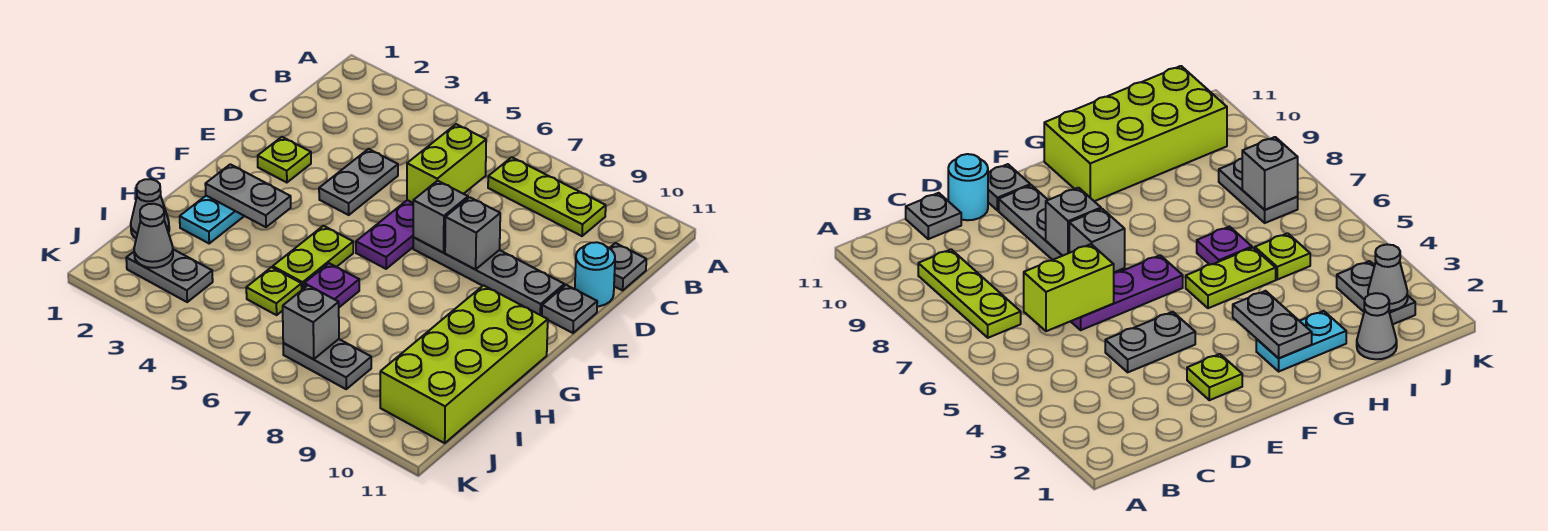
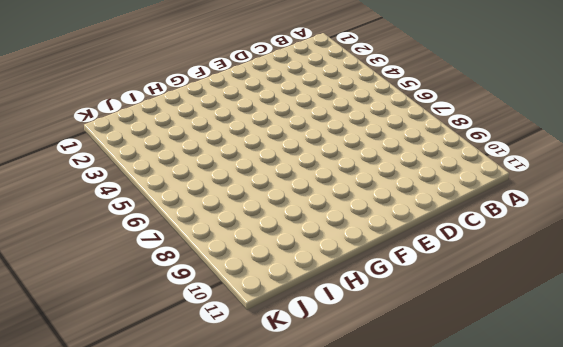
none -> lime plate B7:B9 level 1
none -> grey plate C11 level 1
none -> grey plate D4:E4 level 1

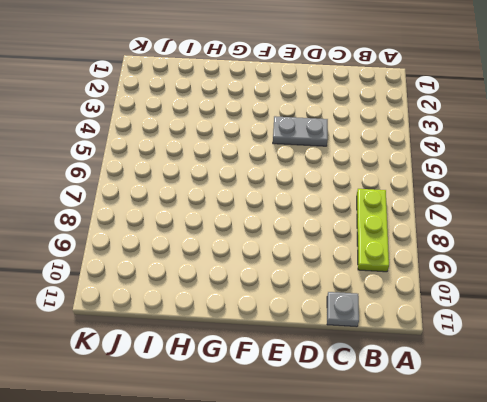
none -> purple plate D6:F6 level 1
none -> cyan round brick D11 level 1
none -> lime plate E2 level 1

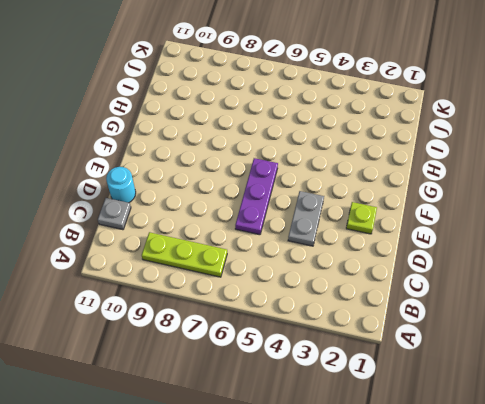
none -> grey plate E7:E10 level 1
none -> grey plate E11 level 1
none -> cyan plate G2:H2 level 1

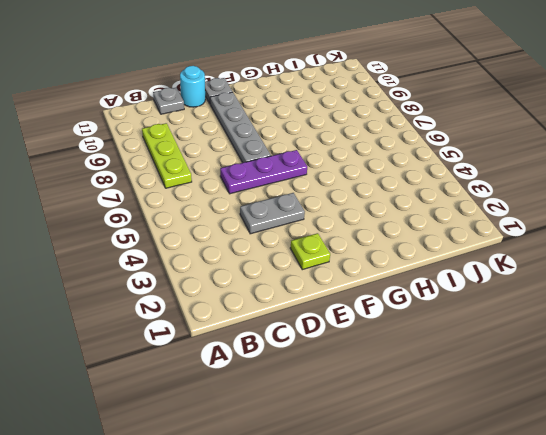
none -> cyan plate G2:H2 level 1
none -> lime plate G5:H5 level 1
none -> lime brick G10:J11 level 1

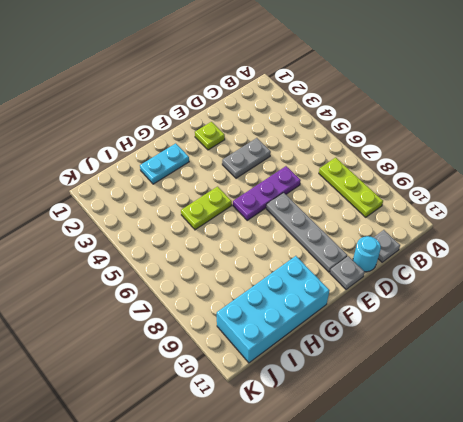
cyan brick G10:J11 level 1 -> lime brick G10:J11 level 1
none -> purple plate H6 level 1
none -> grey cone I1 level 1
none -> lime plate I5 level 1

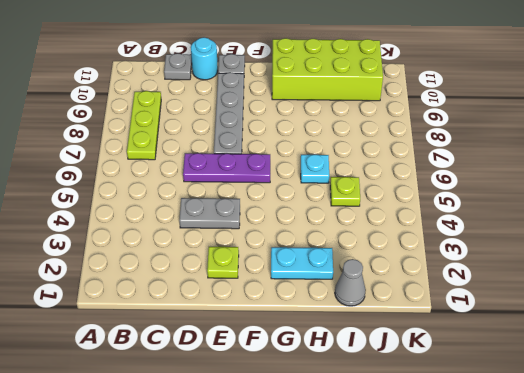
cyan plate H6 level 1 -> purple plate H6 level 1
none -> lime plate G5:H5 level 1
none -> grey plate J2:J3 level 1
none -> grey plate J7:J8 level 1

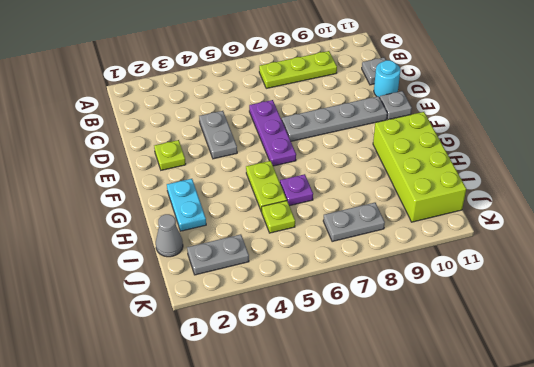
none -> lime brick C6:D6 level 2
none -> grey brick E7 level 2
none -> grey brick E8 level 2

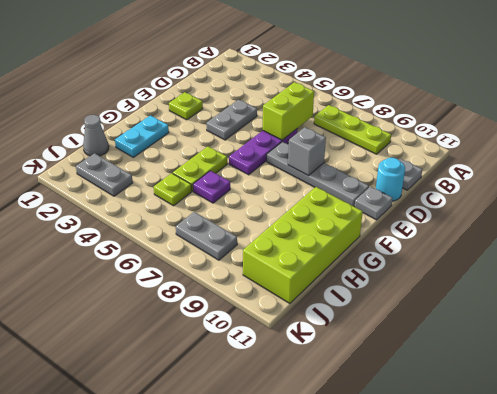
none -> grey brick E7 level 2
none -> grey plate G2:G3 level 2
none -> grey cone J2 level 2

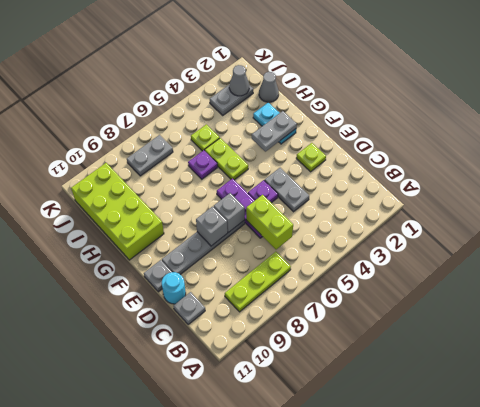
purple plate E5 level 1 -> none
none -> grey brick J7 level 2

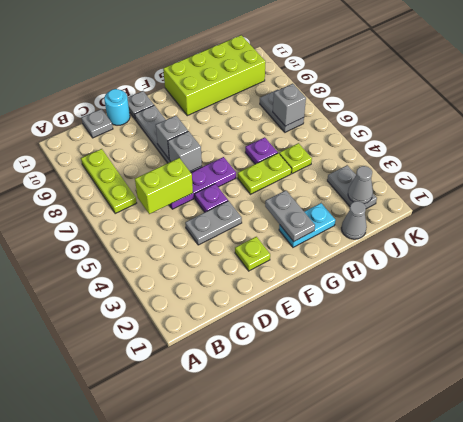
purple plate E5 level 1 -> none

